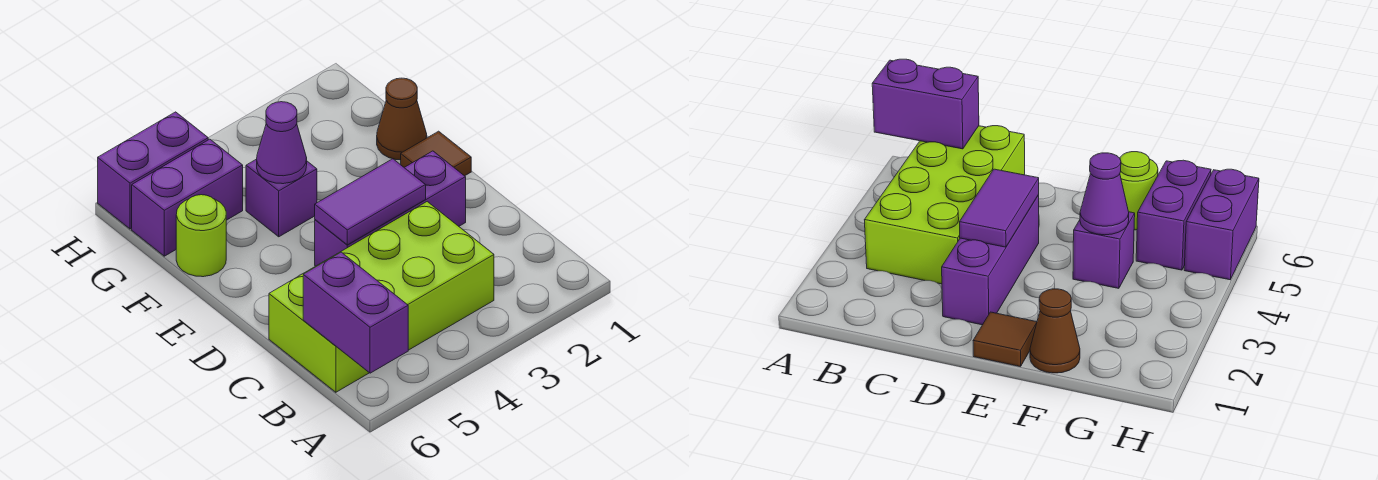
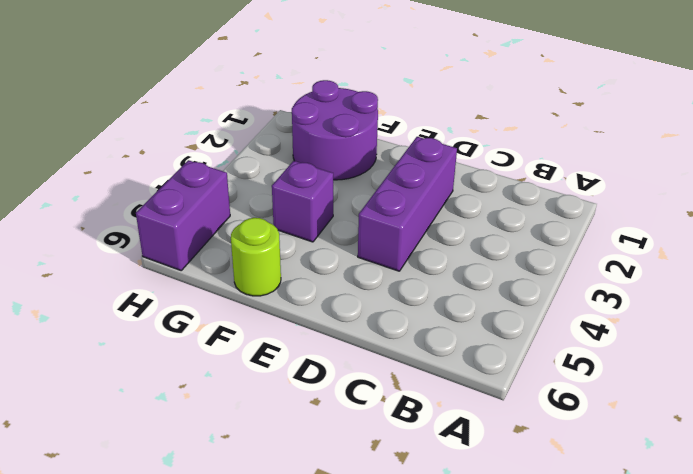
purple round brick F1:G2 level 1 -> brown cone F1 level 1
none -> lime brick B3:C6 level 1
none -> brown tile E1 level 1

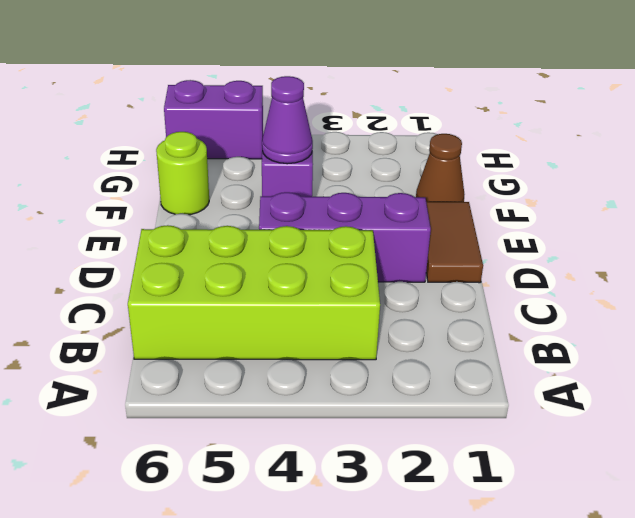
brown tile D1:E1 level 1 -> brown tile E1 level 1
none -> purple brick G5:G6 level 1
none -> purple brick A6:B6 level 2

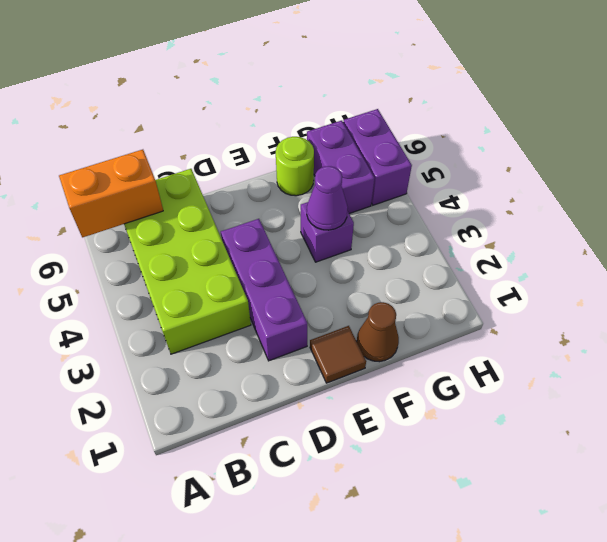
orange brick A6:B6 level 2 -> purple brick A6:B6 level 2
none -> purple tile D3:D4 level 2

